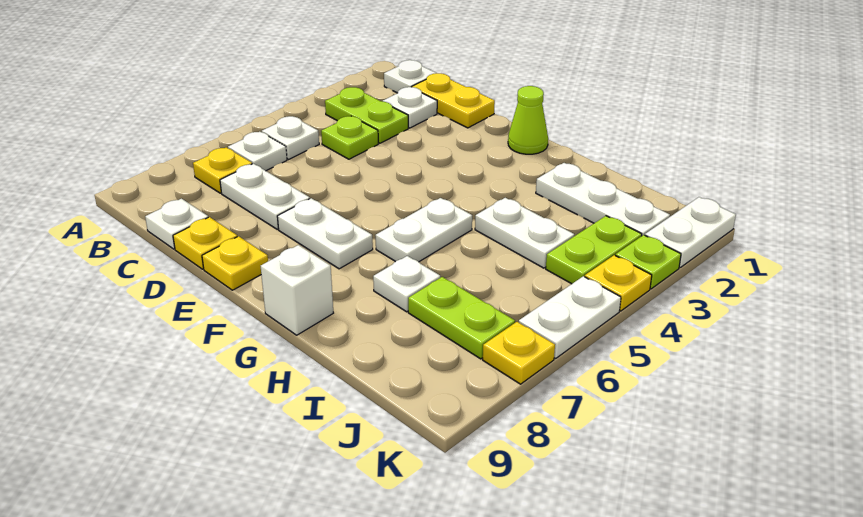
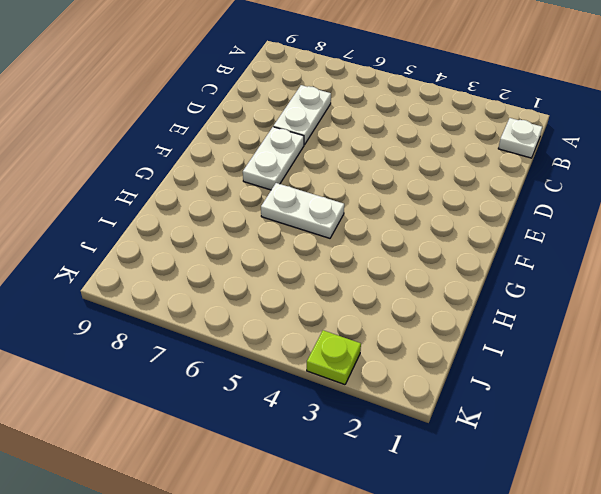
none -> lime plate B3:C3 level 1
none -> white plate B5 level 1
none -> white plate B6 level 1

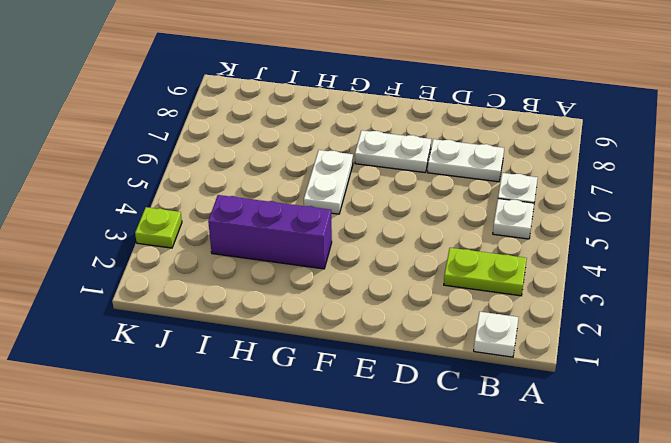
purple brick G3:I3 level 1 -> none
none -> yellow plate B7 level 1
none -> yellow plate C1:D1 level 1
none -> white plate C2 level 1

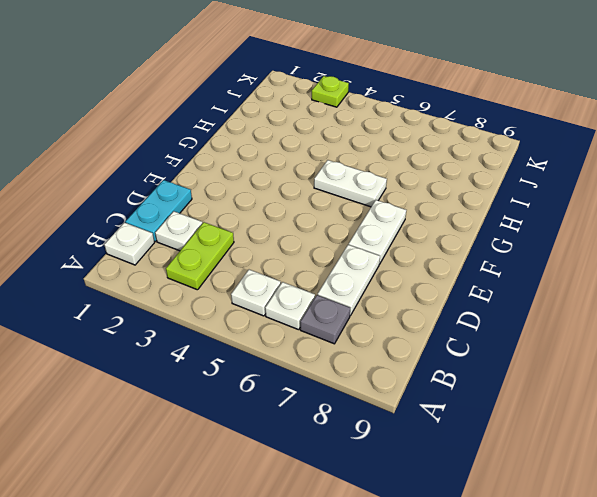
grey plate B7 level 1 -> yellow plate B7 level 1
cyan plate C1:D1 level 1 -> yellow plate C1:D1 level 1
none -> lime plate C4 level 1
none -> white plate C9 level 1
none -> yellow plate D9 level 1

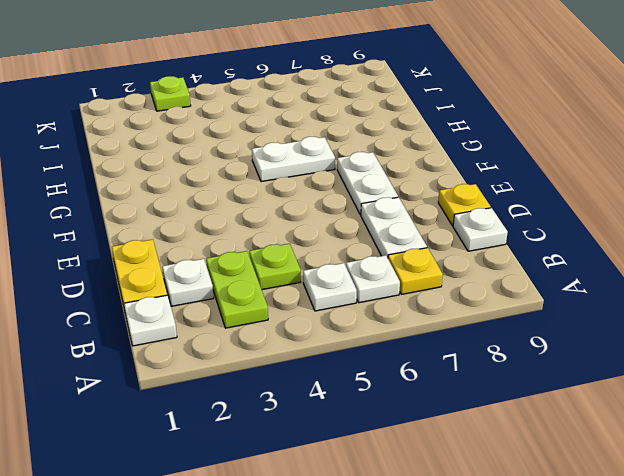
none -> yellow plate E9 level 1
none -> lime cone F1 level 1
none -> white brick G9 level 1

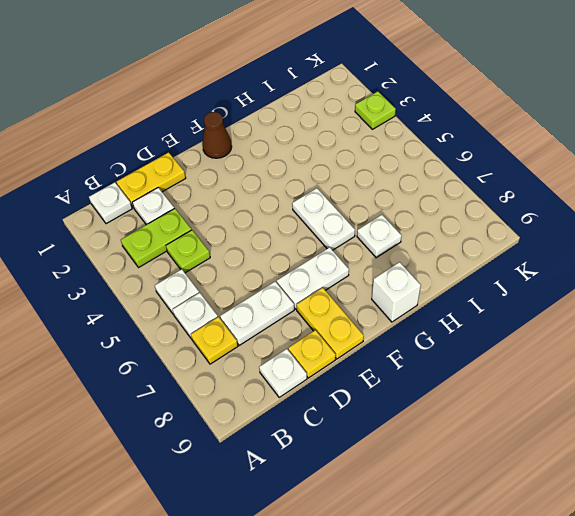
yellow plate E8:E9 level 1 -> yellow plate E9 level 1
brown cone F1 level 1 -> lime cone F1 level 1
none -> white plate H2:J2 level 1
none -> white plate H4:I4 level 1
none -> lime plate I7:J7 level 1

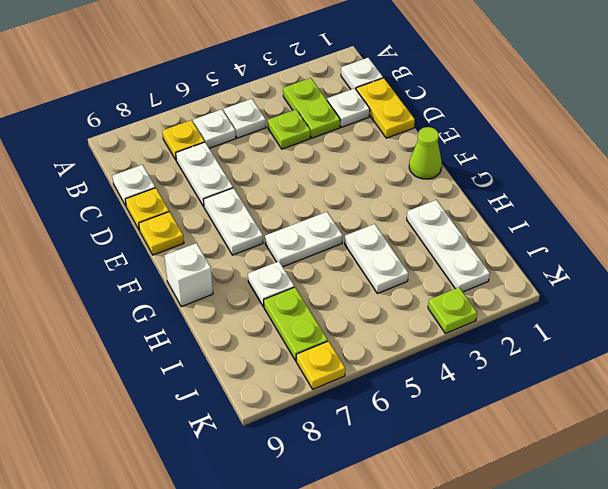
none -> lime plate J3:J4 level 1
none -> white plate K1:K2 level 1
none -> yellow plate K4 level 1

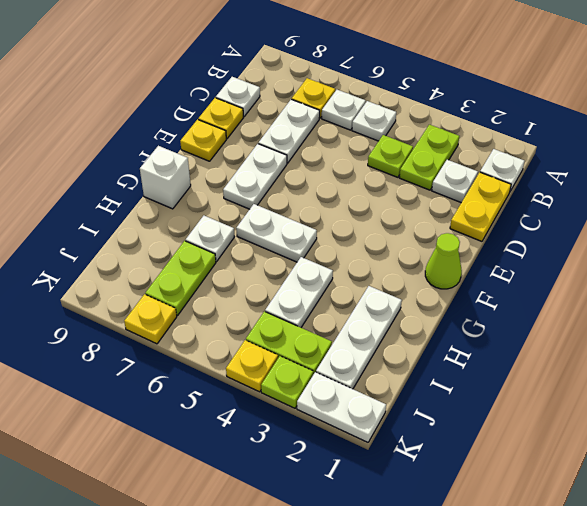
none -> white plate K5:K6 level 1

